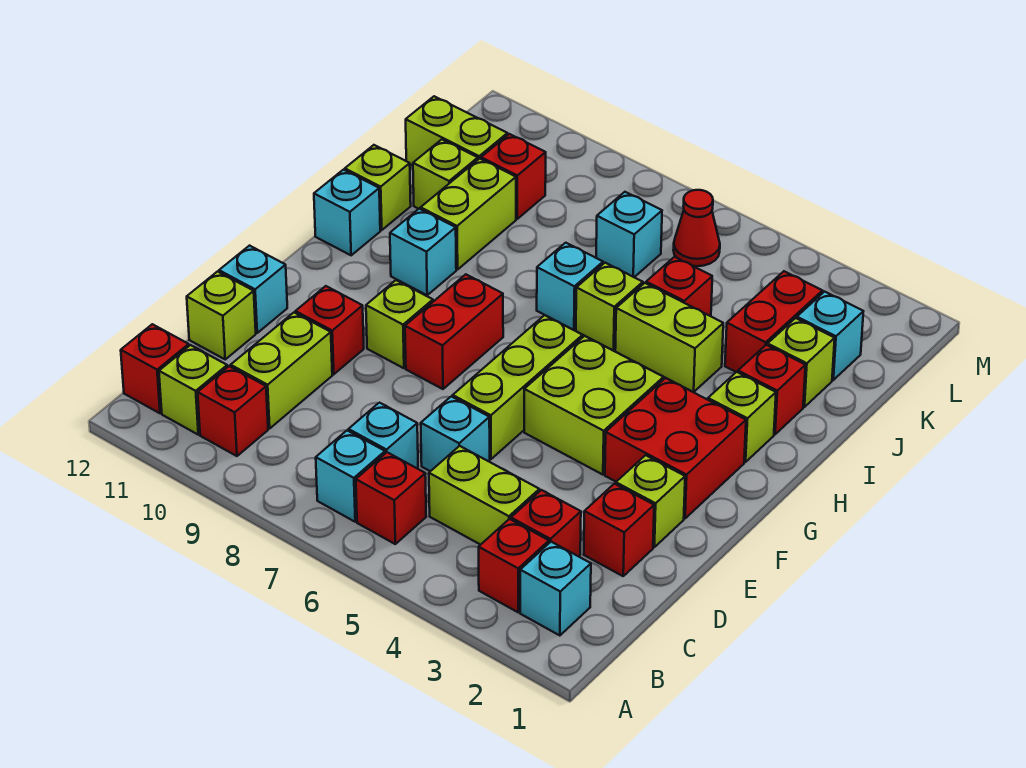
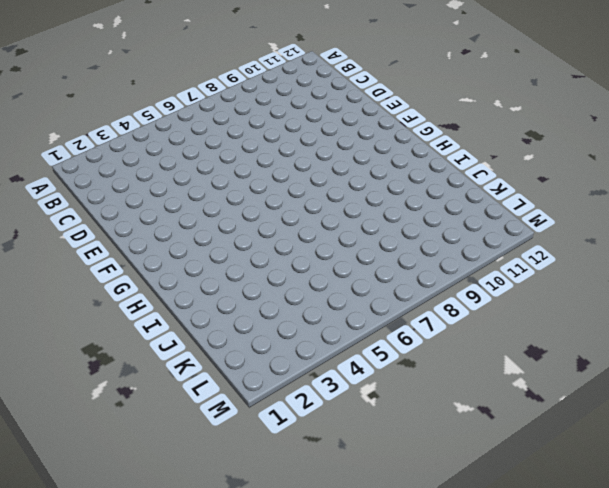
none -> cyan brick B2 level 1
none -> red brick B3 level 1
none -> red brick B6 level 1
none -> cyan brick B7 level 1

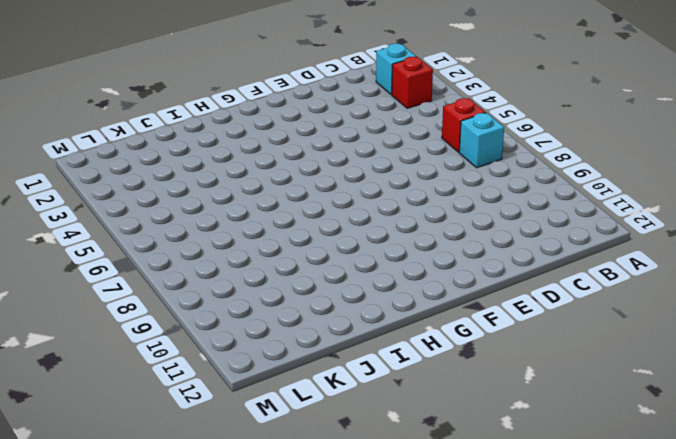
none -> red brick B10 level 1
none -> lime brick B11 level 1
none -> red brick B12 level 1
none -> red brick C3 level 1

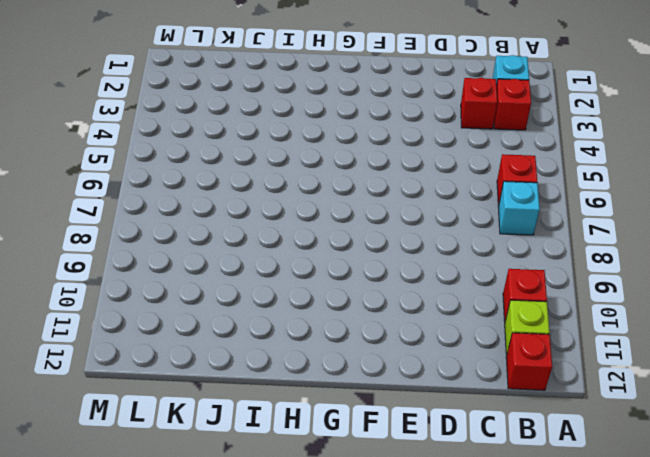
none -> lime brick C4:C5 level 1
none -> cyan brick C7 level 1
none -> lime brick C10:D10 level 1
none -> red brick D2 level 1

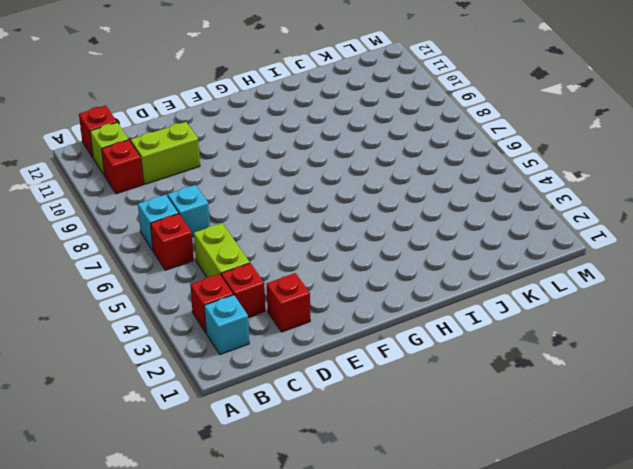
none -> cyan brick D6 level 1
none -> lime brick D12 level 1
none -> lime brick E2 level 1
none -> lime brick E6:G6 level 1

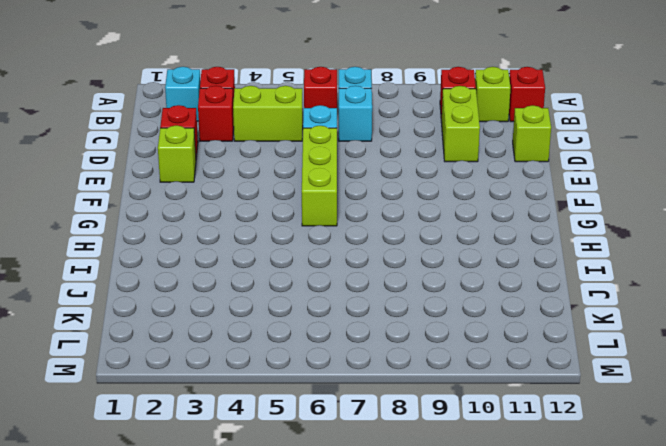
none -> red brick E10 level 1
none -> cyan brick E12 level 1
none -> red brick F2:G3 level 1
none -> lime brick F4:G5 level 1

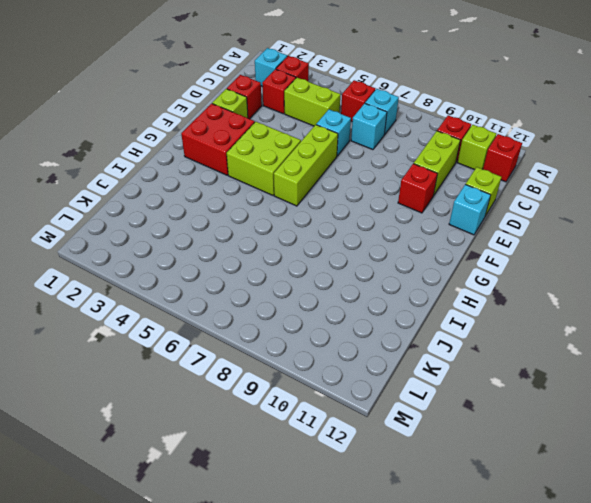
none -> red brick F8:G8 level 1
none -> lime brick F9 level 1
none -> lime brick H2 level 1
none -> cyan brick H10 level 1

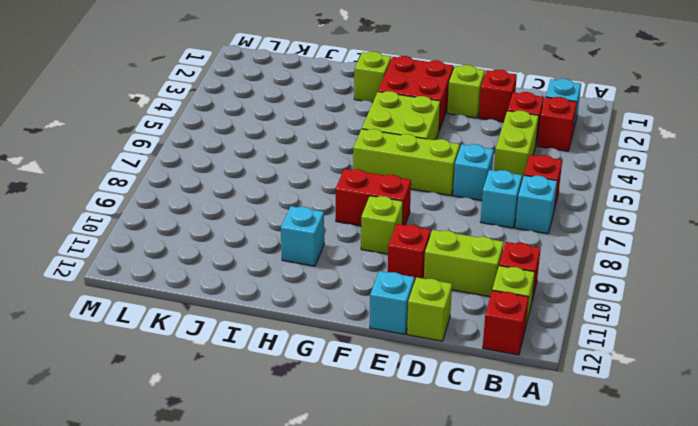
none -> cyan brick H12 level 1
none -> red brick I2 level 1
none -> lime brick I4:I5 level 1
none -> lime brick I6 level 1

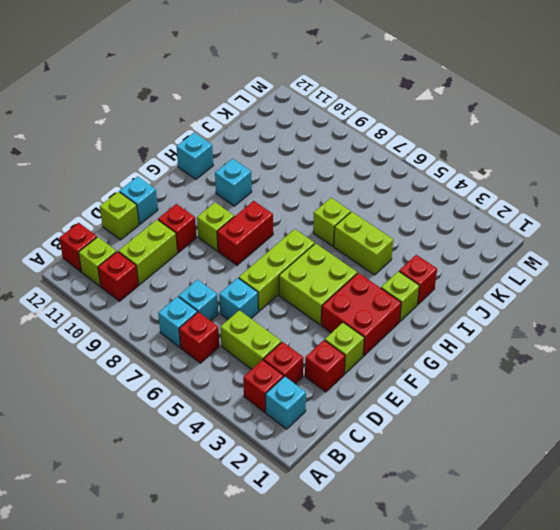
none -> cyan brick I7 level 1
none -> lime brick I10:J10 level 1
none -> lime brick I12 level 1
none -> lime brick J2 level 1

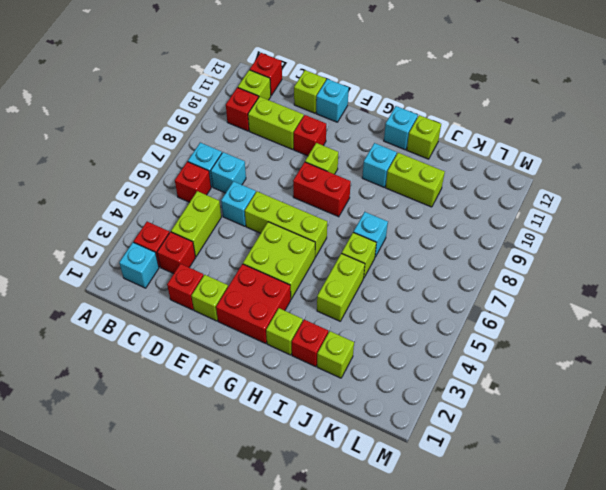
none -> red brick J3:K3 level 1
none -> red brick J5 level 1
none -> lime brick J11 level 1
none -> cyan brick K2 level 1

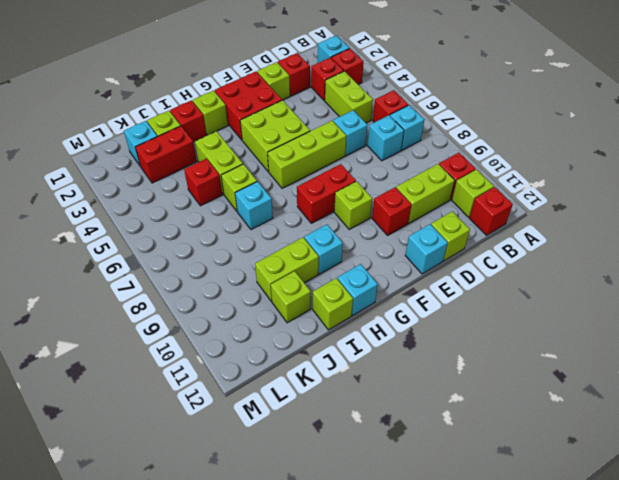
none -> cyan brick K7 level 1
none -> red brick K10 level 1
none -> lime brick K11:K12 level 1
none -> red cone L6 level 1

